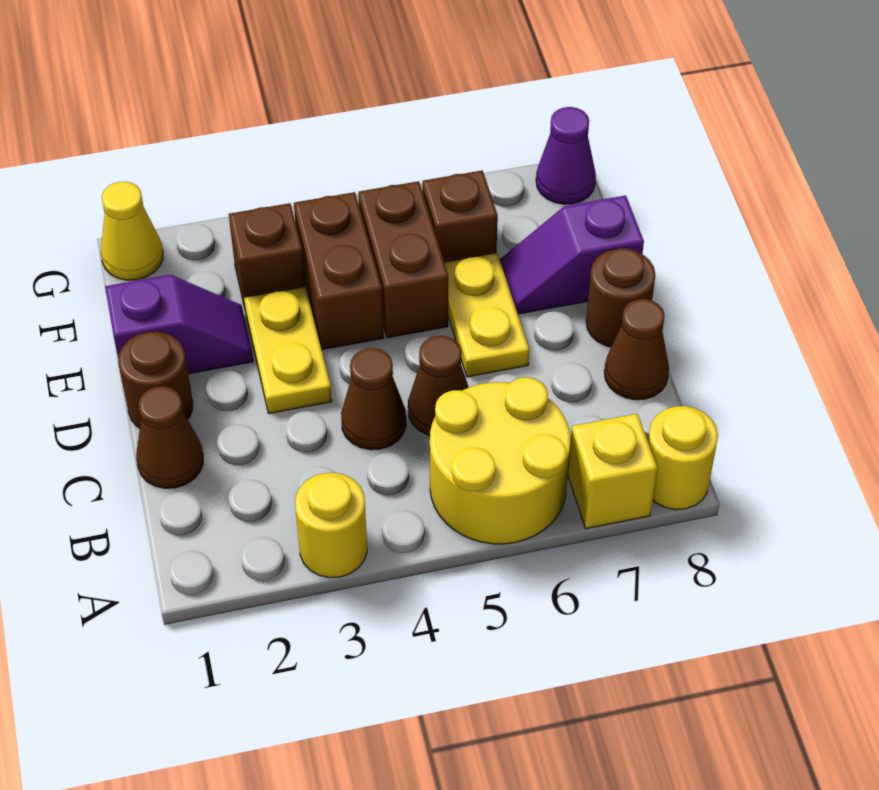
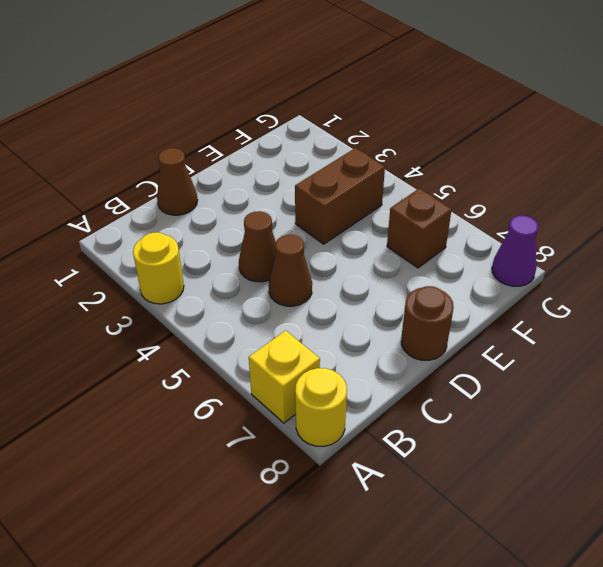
none -> yellow round brick A5:B6 level 1
none -> brown cone C8 level 1
none -> brown round brick D1 level 1

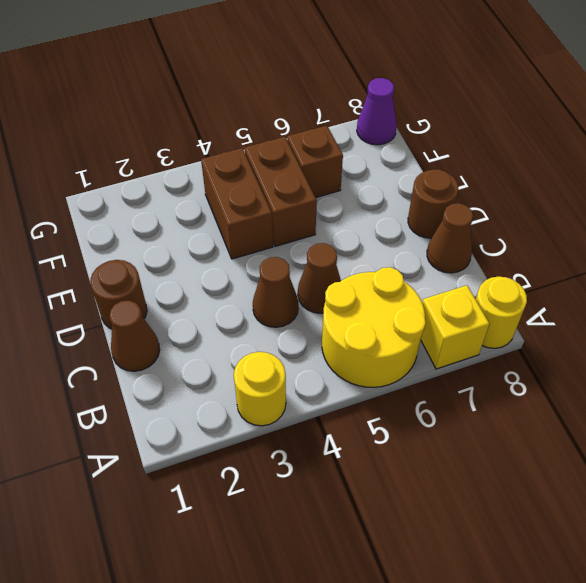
none -> yellow plate D3:E3 level 1
none -> yellow plate D6:E6 level 1
none -> purple slope E1:E2 level 1 top 1

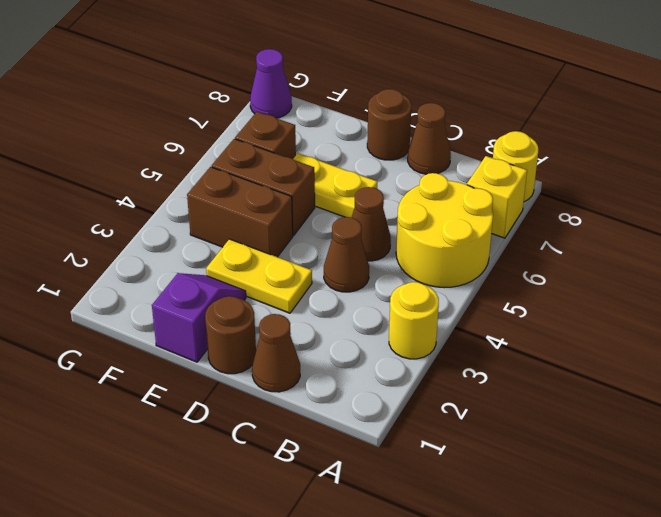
none -> purple slope E7:E8 level 1 top 8
none -> brown brick F3 level 1
none -> yellow cone G1 level 1

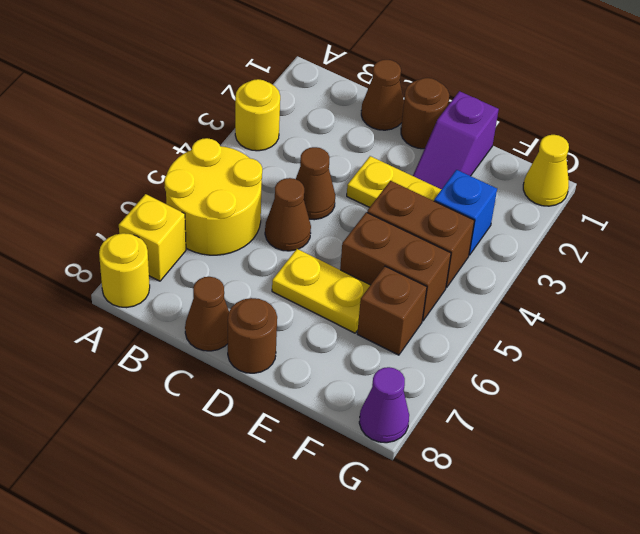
blue brick F3 level 1 -> brown brick F3 level 1
none -> purple slope E7:E8 level 1 top 8

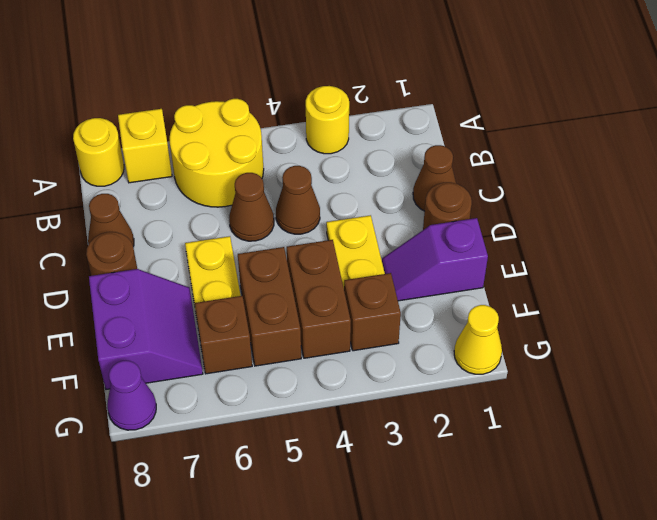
purple slope E7:F8 level 1 top 8 -> purple slope E7:E8 level 1 top 8

